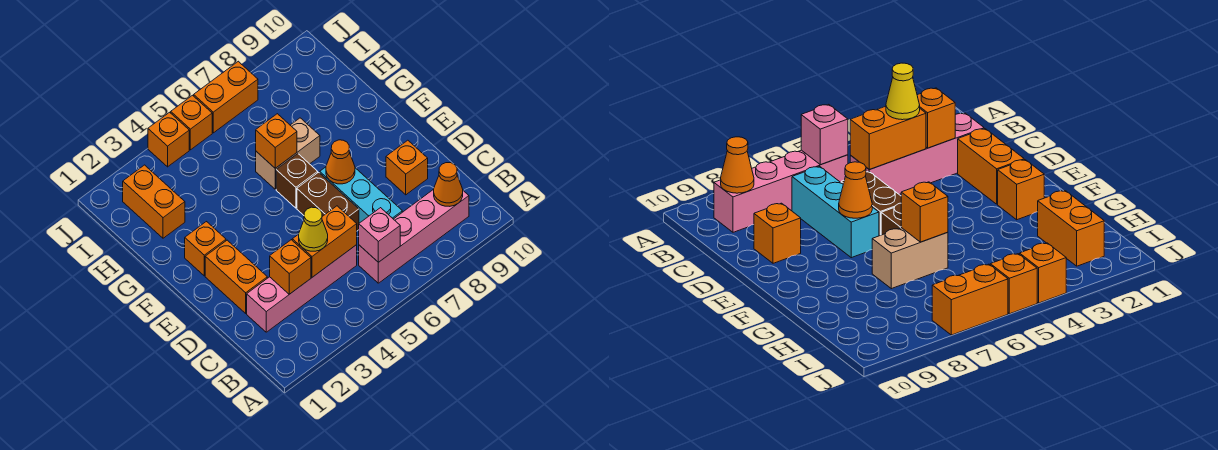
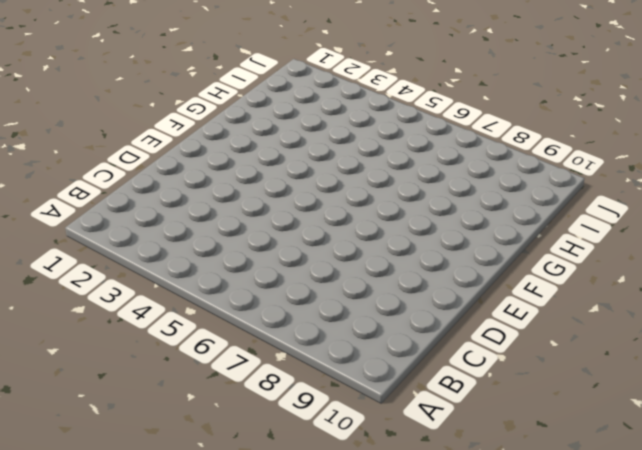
none -> pink brick B6:B9 level 1
none -> pink brick C2:C5 level 1
none -> cyan brick C7:E7 level 1

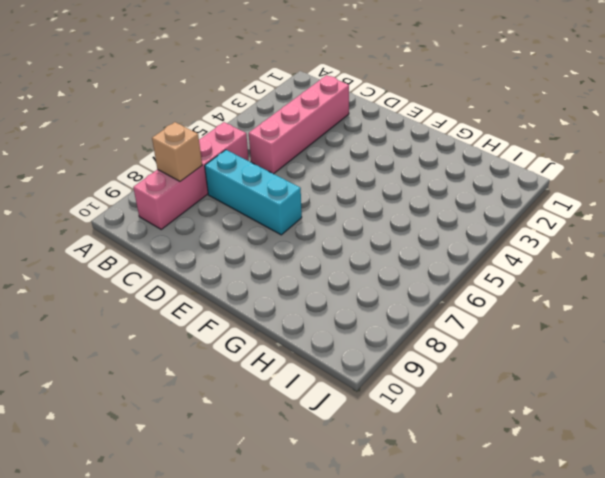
tan brick B8 level 2 -> none
none -> orange brick D2:E2 level 1
none -> brown brick D6:E6 level 1
none -> orange brick D9 level 1

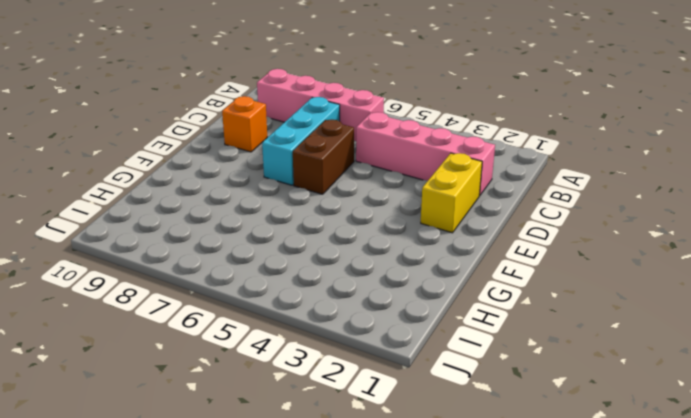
yellow brick D2:E2 level 1 -> orange brick D2:E2 level 1
none -> orange brick F2 level 1
none -> brown brick F6 level 1
none -> tan brick G6:G7 level 1

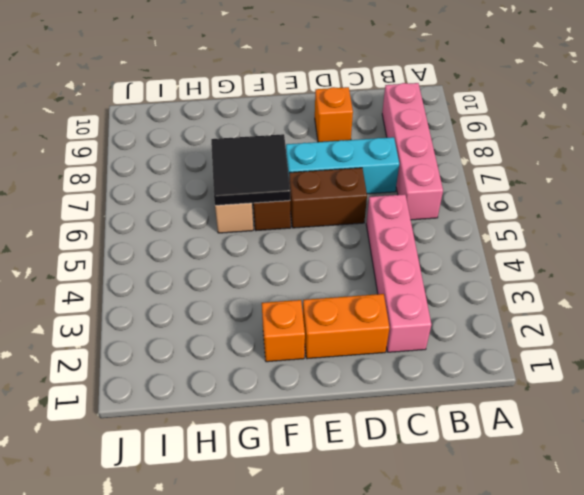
black tile F6:G7 level 2 -> orange brick G6 level 2
none -> orange brick H2:I2 level 1
none -> orange brick J4 level 1
none -> orange brick J5 level 1

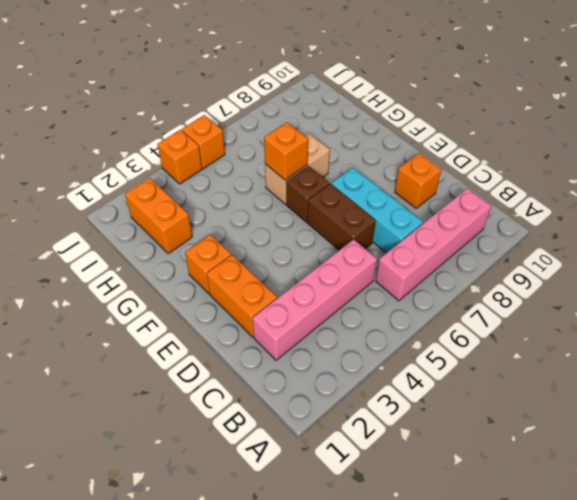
none -> orange brick J6:J7 level 1
none -> pink brick B6 level 2
none -> orange cone B9 level 2

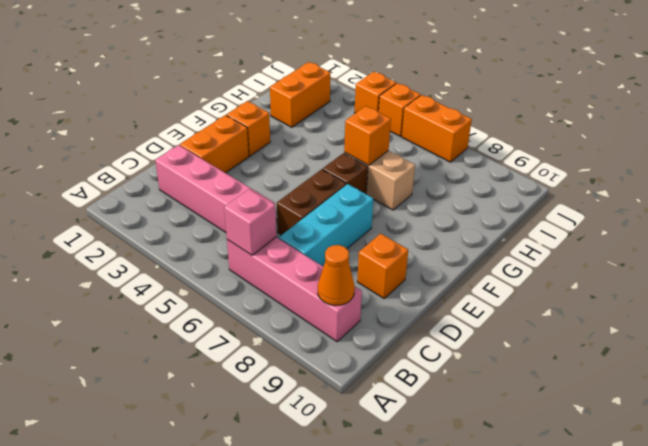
none -> orange brick C3 level 2
none -> orange brick C4:C5 level 2
none -> orange cone E7 level 2

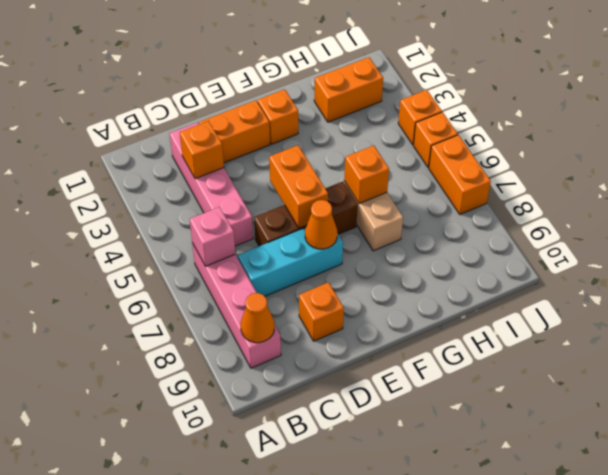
orange brick E5:E6 level 2 -> orange brick C4:C5 level 2
none -> yellow cone C4 level 3

